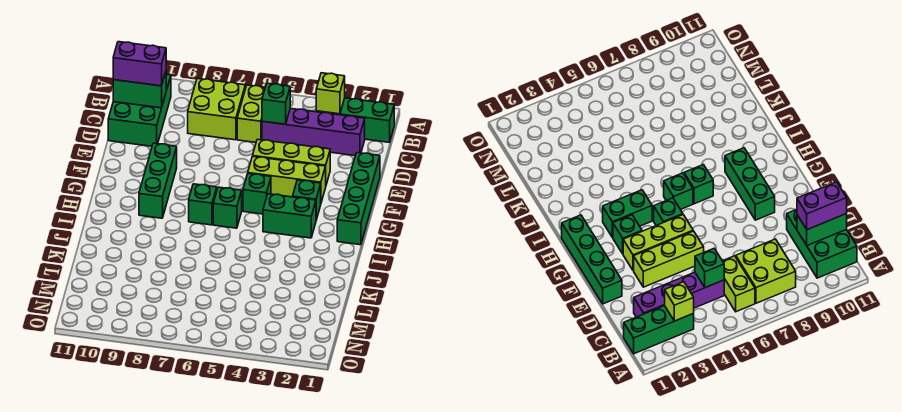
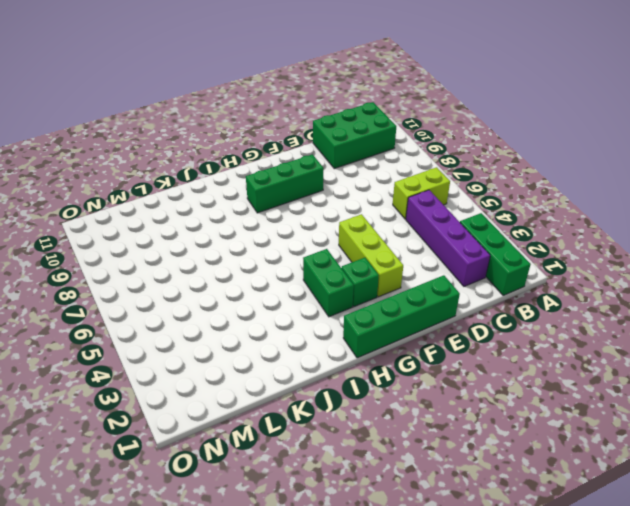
none -> lime brick B7:C8 level 1
none -> lime brick E3:E5 level 1
none -> green brick G5 level 1

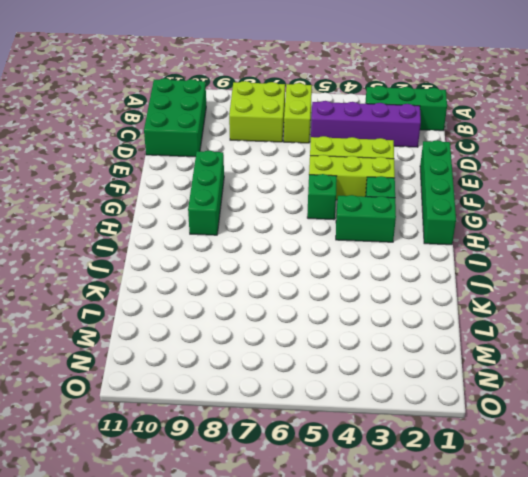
none -> green brick H6 level 1
none -> green brick H7 level 1
none -> lime brick B3 level 2

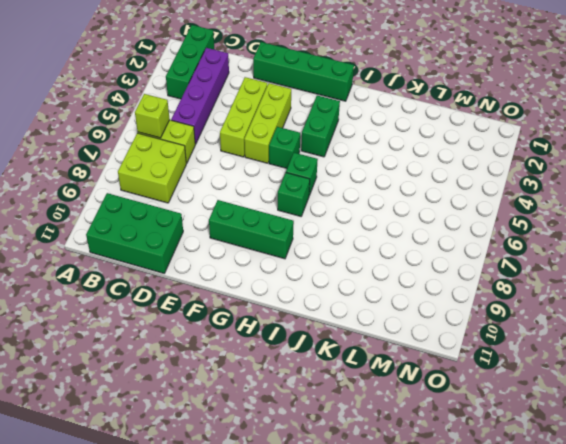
lime brick B6 level 2 -> lime brick B3 level 2
none -> green brick G3 level 1
none -> green brick C5 level 2
none -> green brick C10:C11 level 2

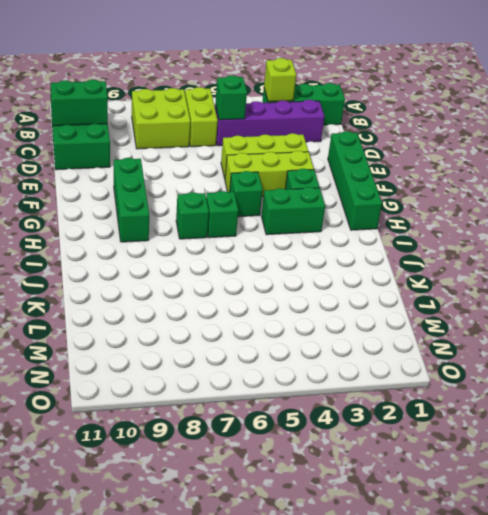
none -> purple brick C10:C11 level 3

